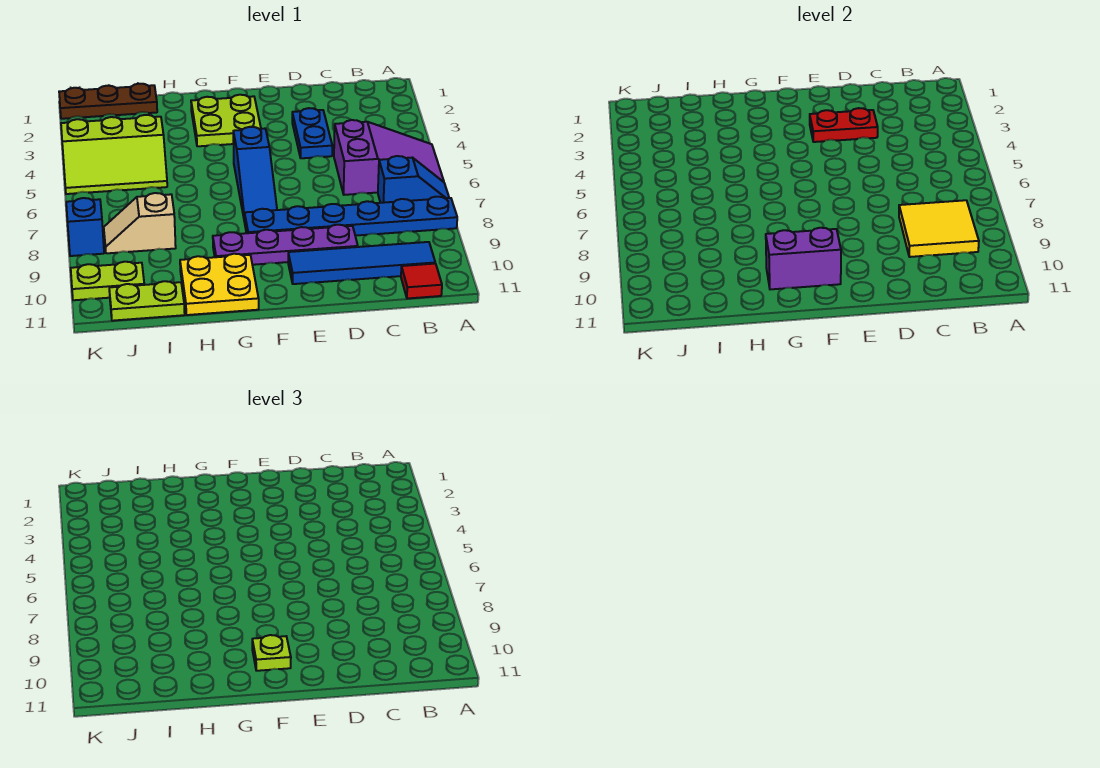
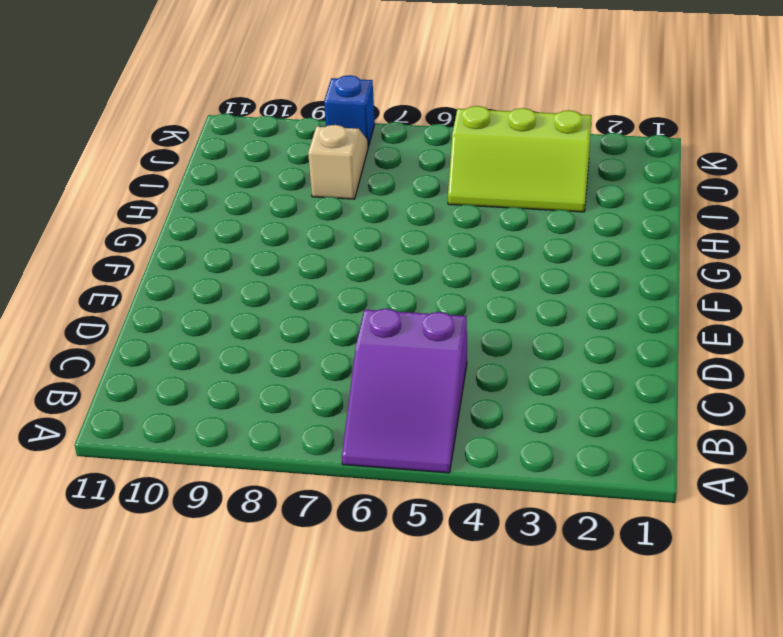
lime slope I3:J5 level 1 top J -> lime slope I4:K5 level 1 top 4
none -> blue slope A7:B7 level 1 top B
none -> blue plate A8:F8 level 1
none -> blue tile B10:E10 level 1

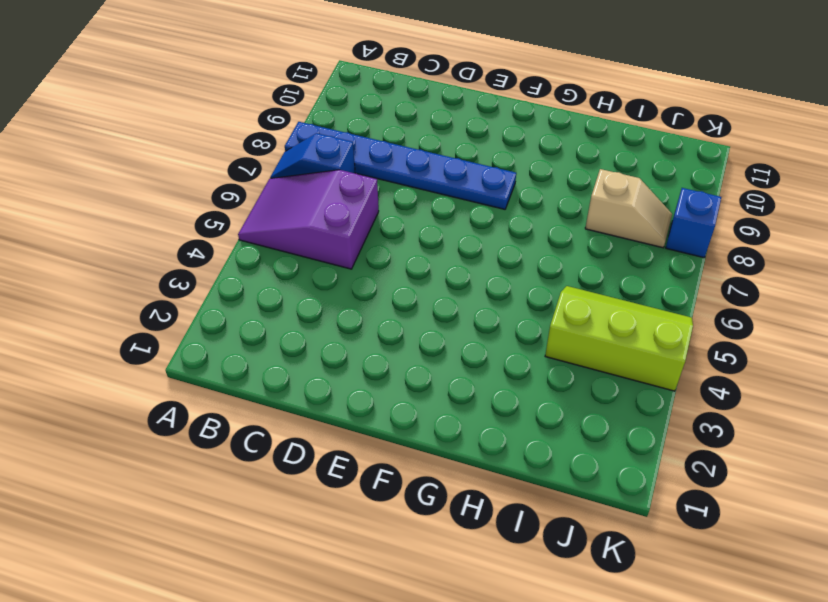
none -> blue tile B10:E10 level 1
none -> red tile B11 level 1
none -> blue plate D3:D4 level 1

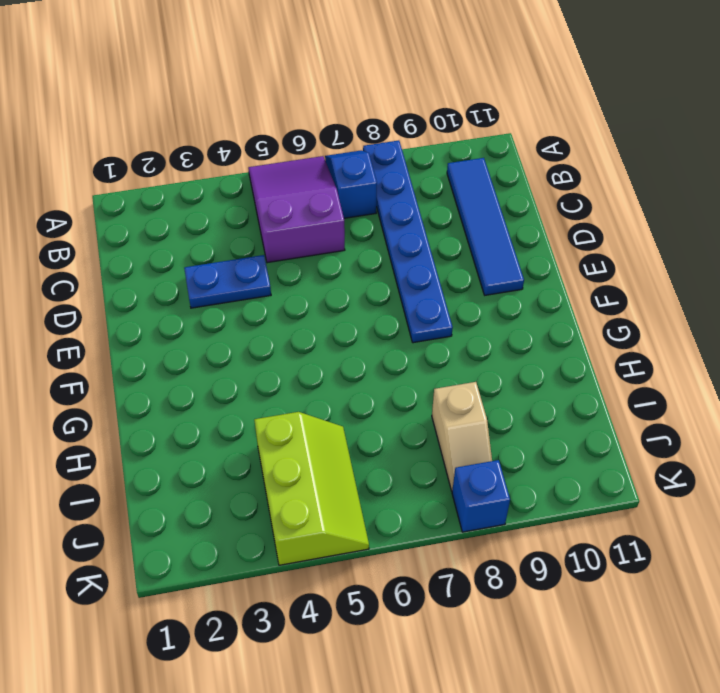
none -> red tile B11 level 1
none -> purple plate D9:G9 level 1
none -> lime plate F2:G3 level 1

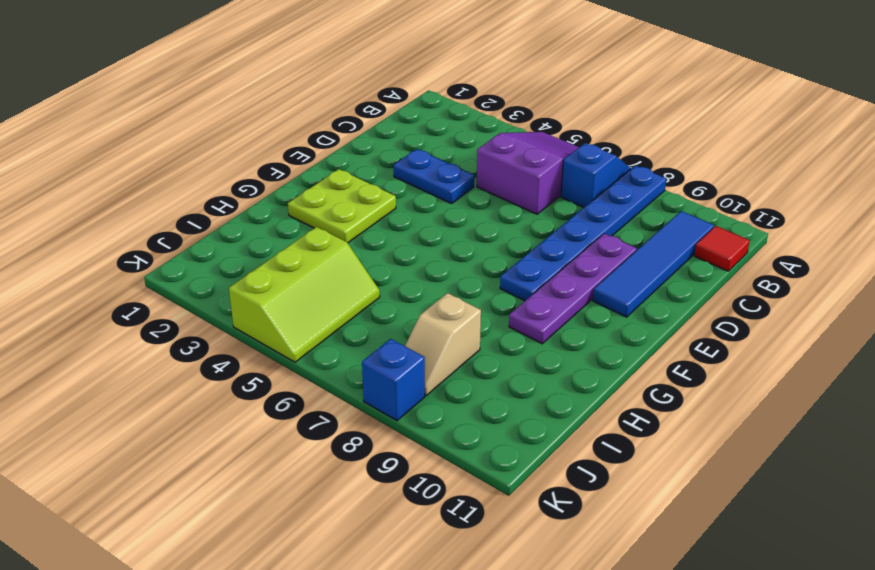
none -> blue slope F5:F7 level 1 top 5
none -> yellow plate G10:H11 level 1
none -> brown plate I1:K1 level 1

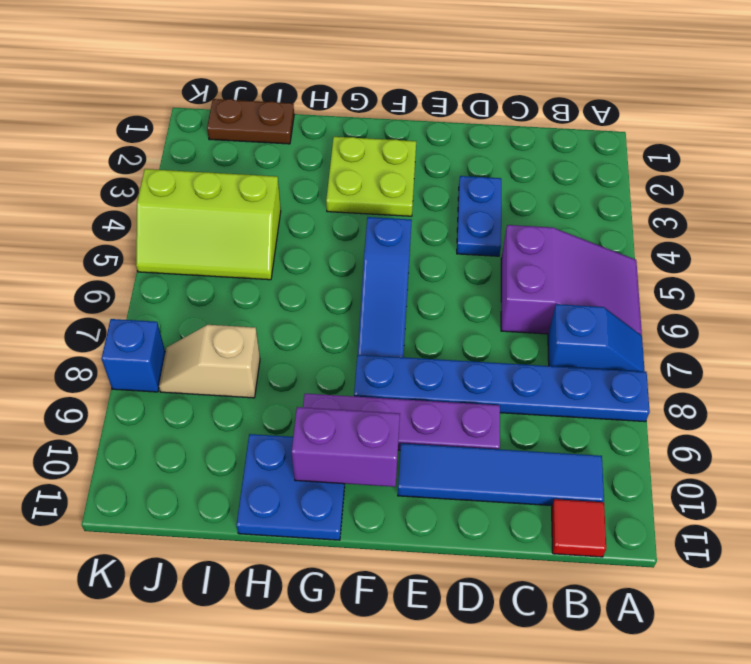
blue plate G10:H11 level 1 -> yellow plate G10:H11 level 1
brown plate I1:J1 level 1 -> brown plate I1:K1 level 1
none -> lime plate I11:J11 level 1
none -> lime plate J10:K10 level 1
none -> yellow tile B8:C9 level 2

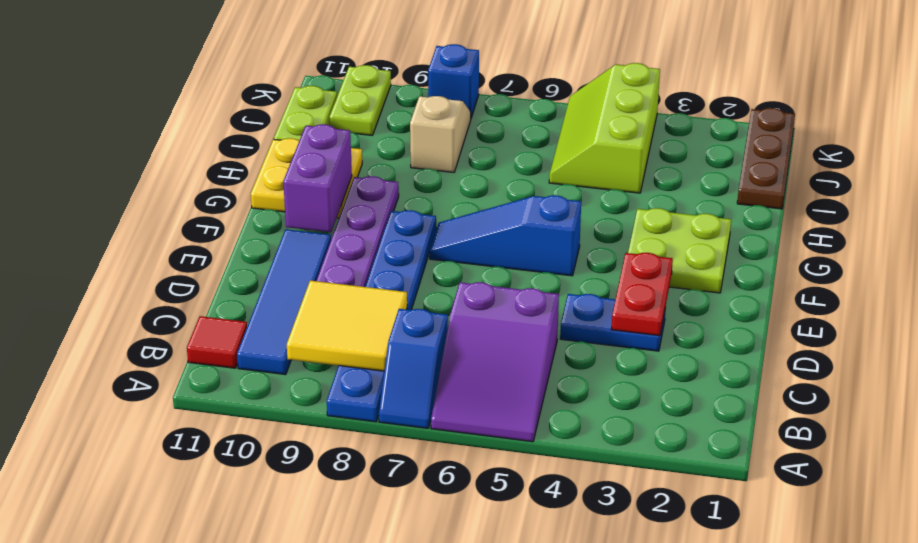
none -> lime plate F10 level 3

